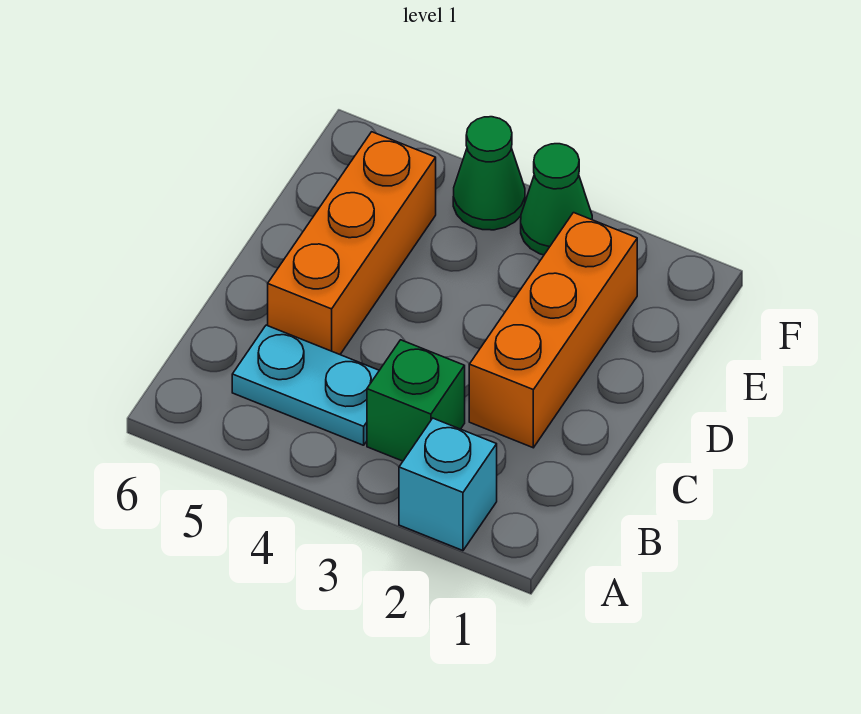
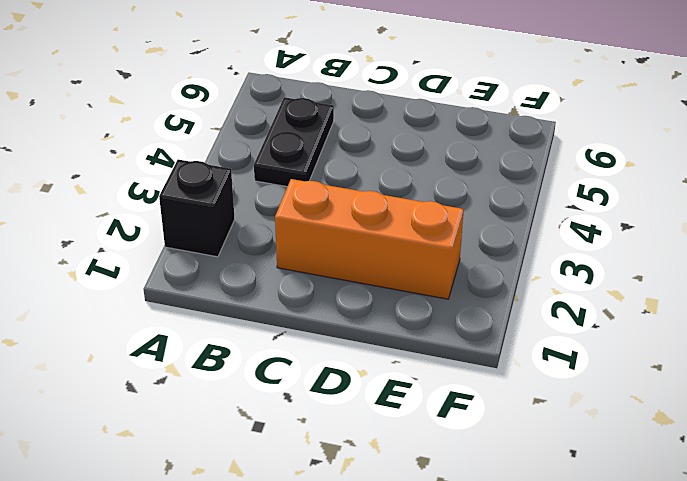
black brick A2 level 1 -> cyan brick A2 level 1
black plate B4:B5 level 1 -> cyan plate B4:B5 level 1
none -> green brick B3 level 1
none -> orange brick C5:E5 level 1

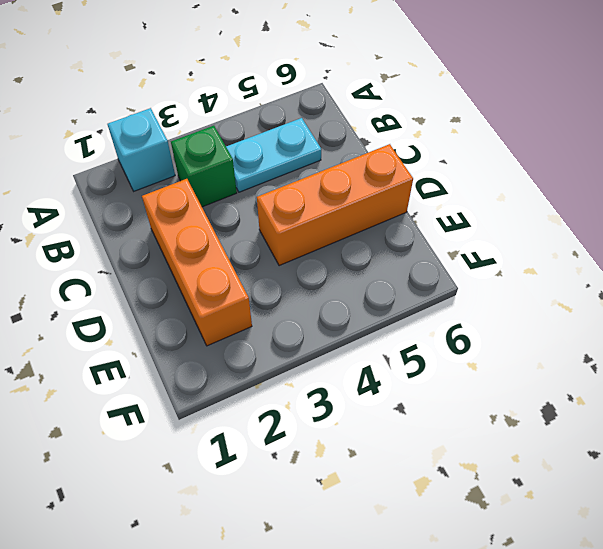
orange brick D4:D6 level 1 -> orange brick C5:E5 level 1
none -> green cone F3 level 1
none -> green cone F4 level 1

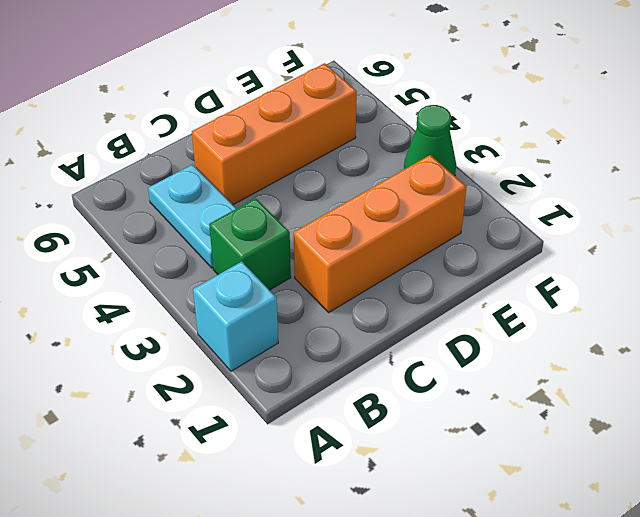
none -> green cone F4 level 1

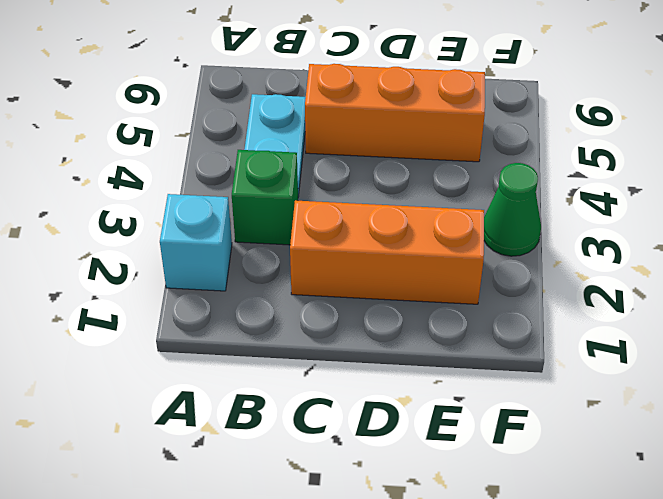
none -> green cone F4 level 1

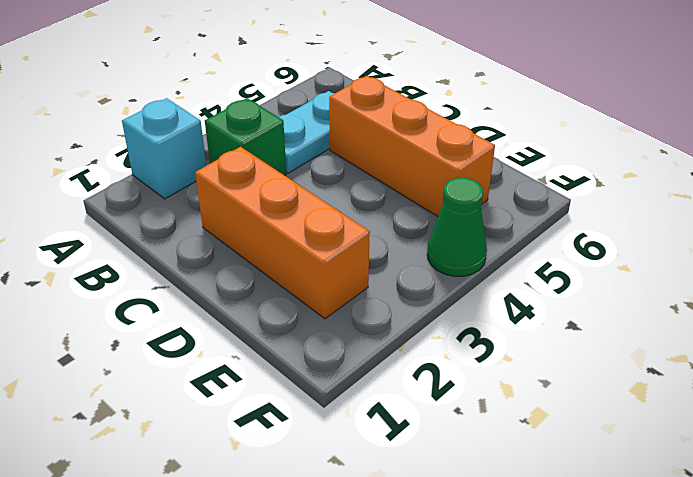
none -> green cone F3 level 1

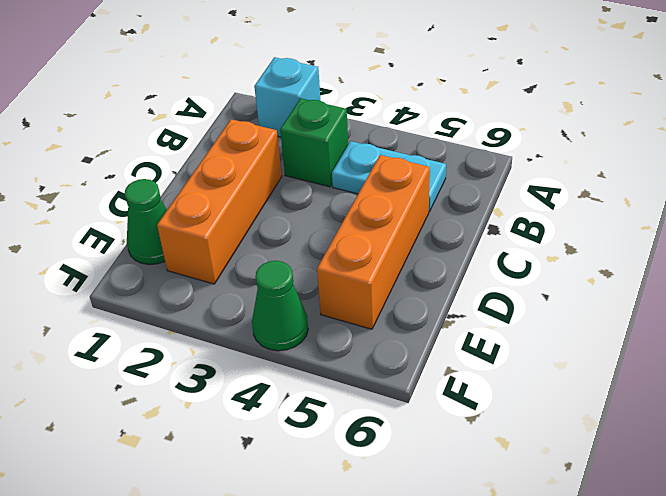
green cone E1 level 1 -> green cone F3 level 1

